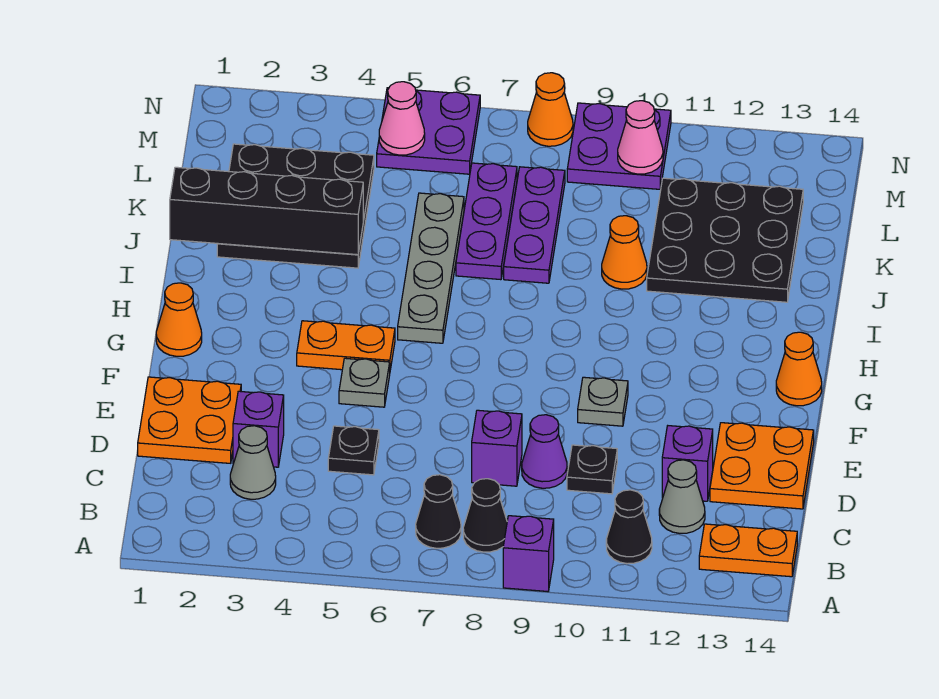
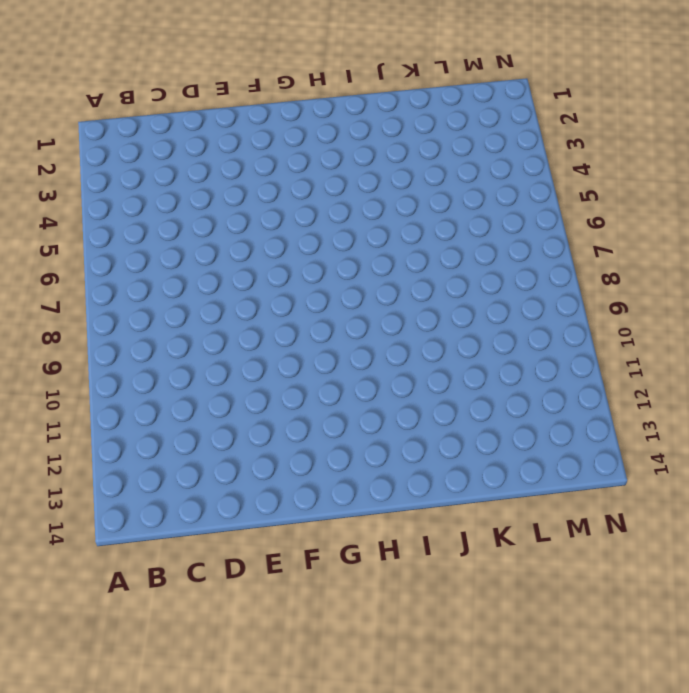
none -> purple brick A9 level 1
none -> black cone B7 level 1
none -> black cone B8 level 1
none -> black cone B11 level 1

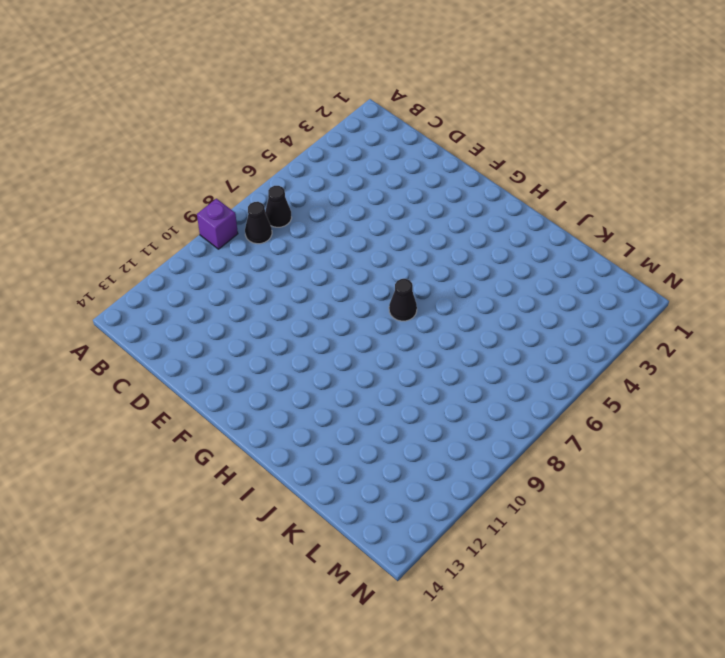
black cone H7 level 1 -> black cone B11 level 1
none -> orange plate B13:B14 level 1
none -> grey cone C3 level 1
none -> grey cone C12 level 1
none -> orange plate D1:E2 level 1

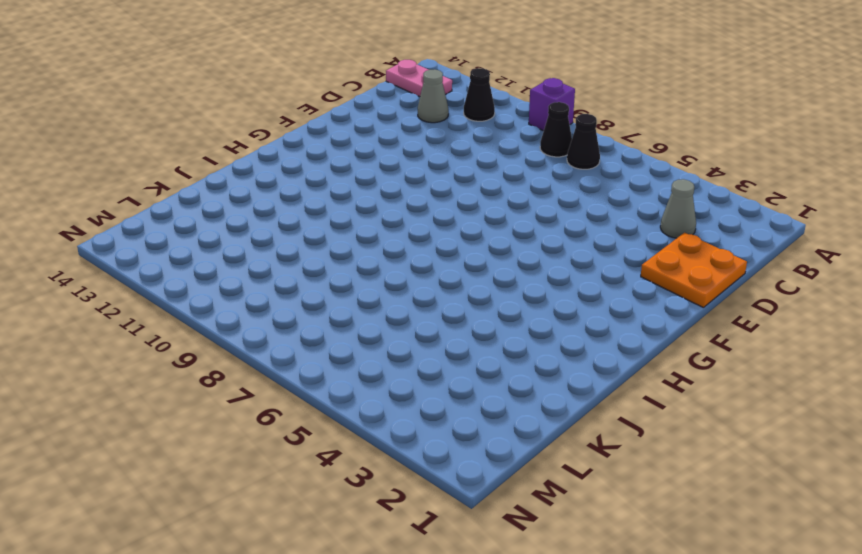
pink plate B13:B14 level 1 -> orange plate B13:B14 level 1
none -> purple brick D3 level 1
none -> black plate D5 level 1
none -> purple brick D8 level 1
none -> purple cone D9 level 1

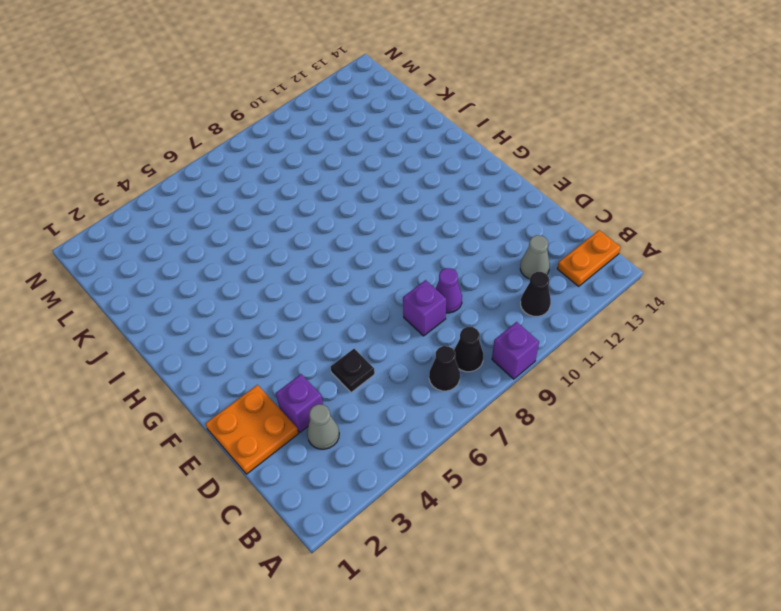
none -> black plate D10 level 1
none -> purple brick D12 level 1
none -> orange plate D13:E14 level 1
none -> grey plate F5 level 1

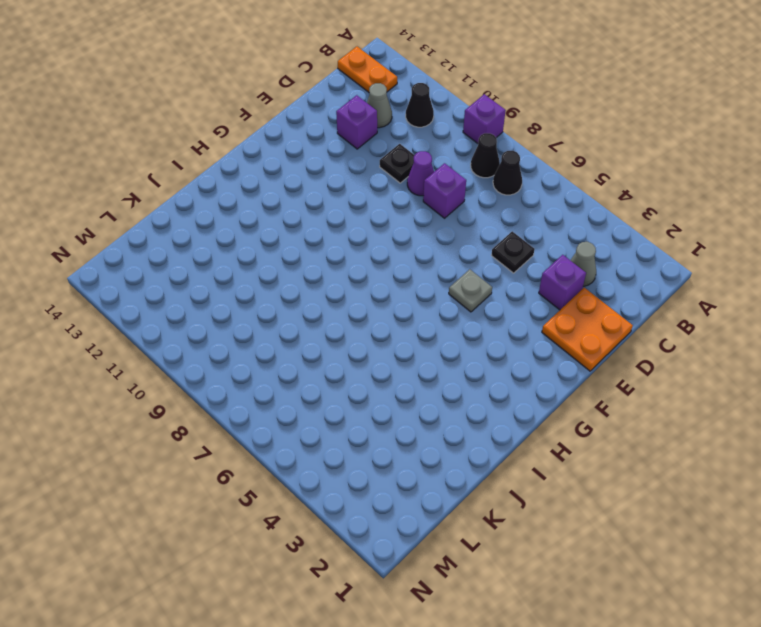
none -> orange plate D13:E14 level 1
none -> grey plate F10 level 1
none -> orange cone G1 level 1
none -> orange plate G4:G5 level 1

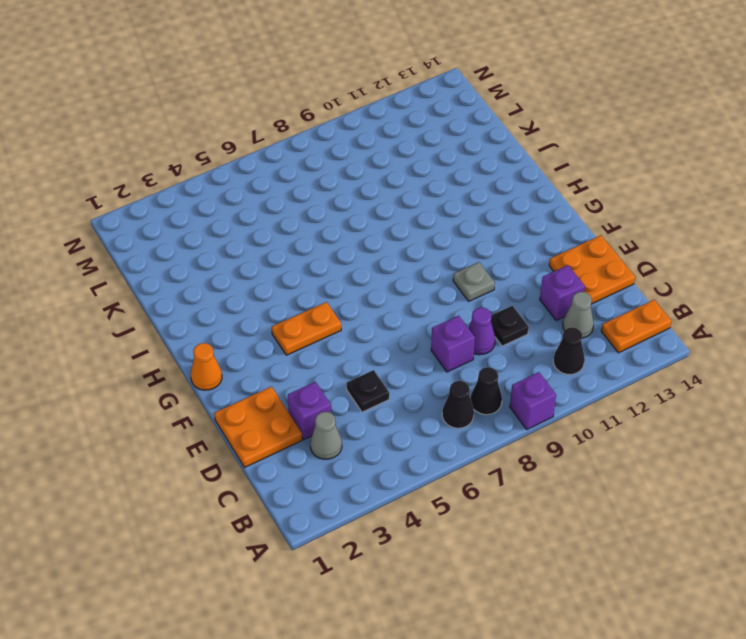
none -> grey plate F5 level 1
none -> orange cone G14 level 1
none -> grey plate H6:K6 level 1
none -> black plate J2:L4 level 1

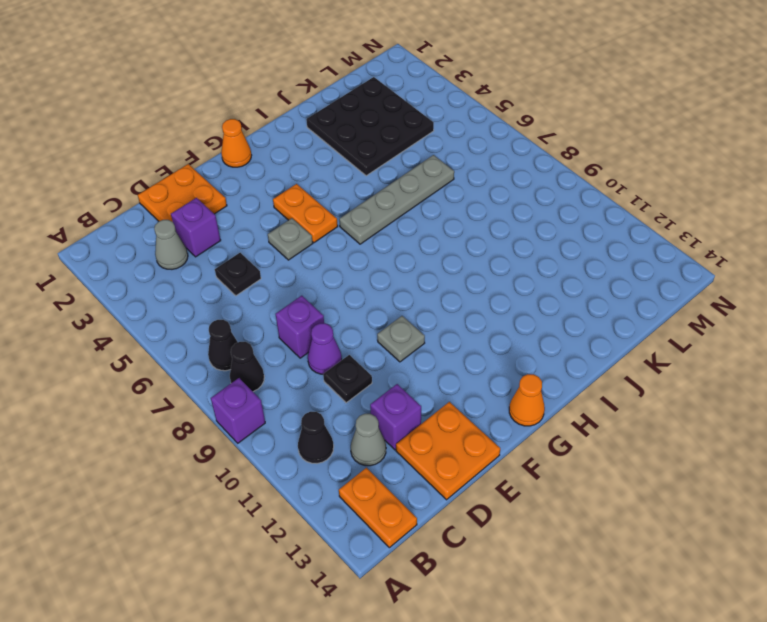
none -> purple plate J7:L7 level 1
none -> purple plate J8:L8 level 1
none -> orange cone J10 level 1
none -> black plate J11:L13 level 1

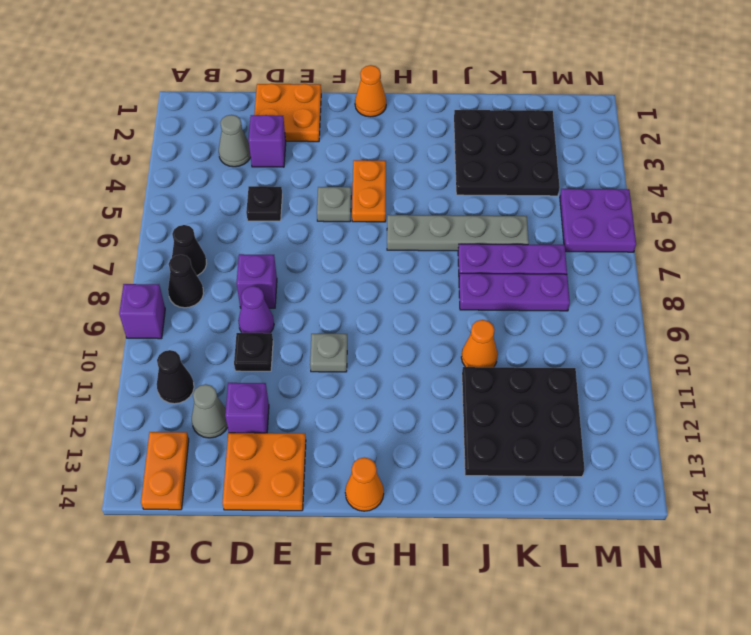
none -> purple plate M9:N10 level 1
none -> orange cone N8 level 1
none -> black brick J1:J4 level 2
none -> pink cone M5 level 2

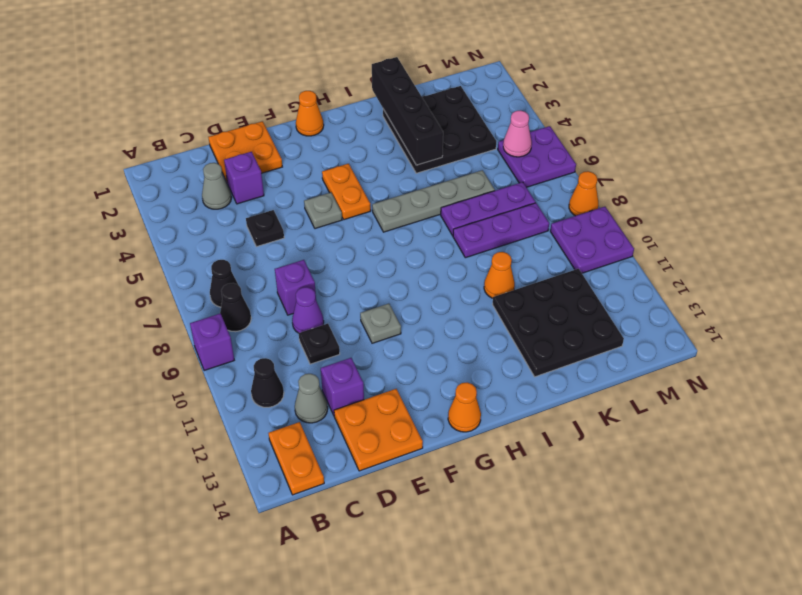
none -> pink cone M10 level 2

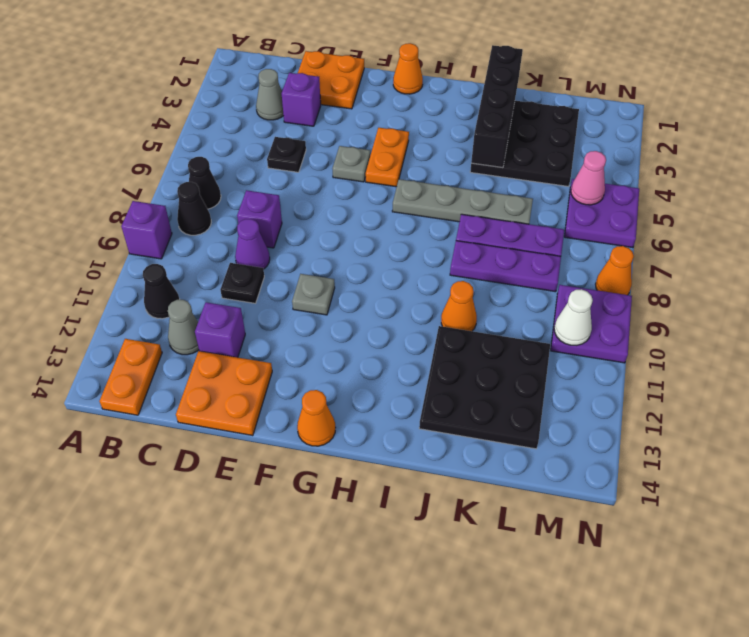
white cone M10 level 2 -> pink cone M10 level 2

